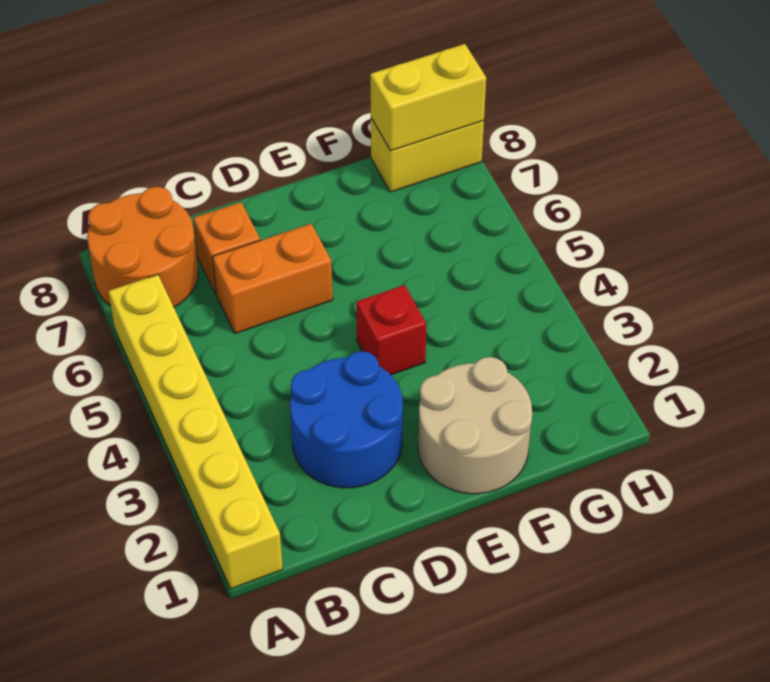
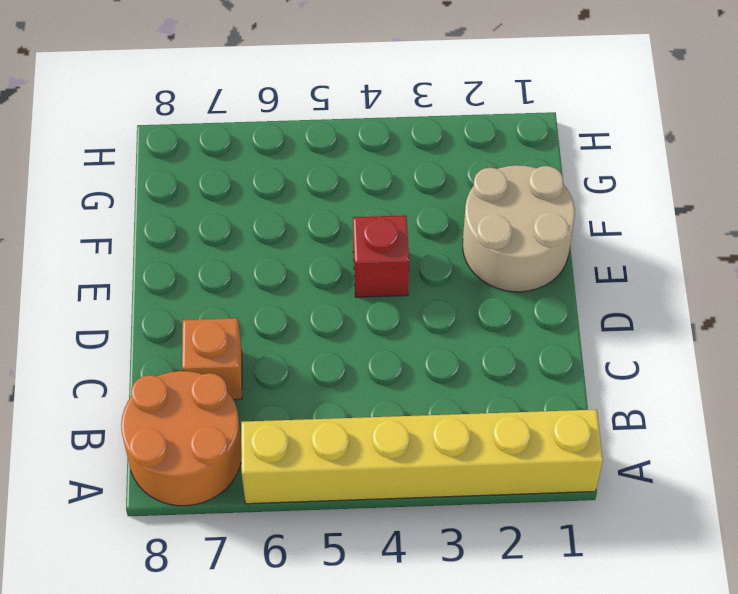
none -> blue round brick C2:D3 level 1
none -> orange brick C6:D6 level 1

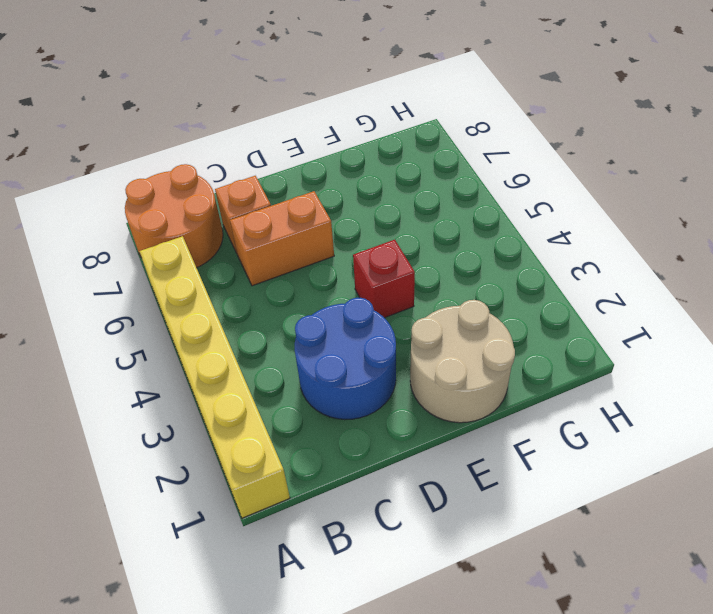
none -> yellow brick G8:H8 level 1
none -> yellow brick G8:H8 level 2

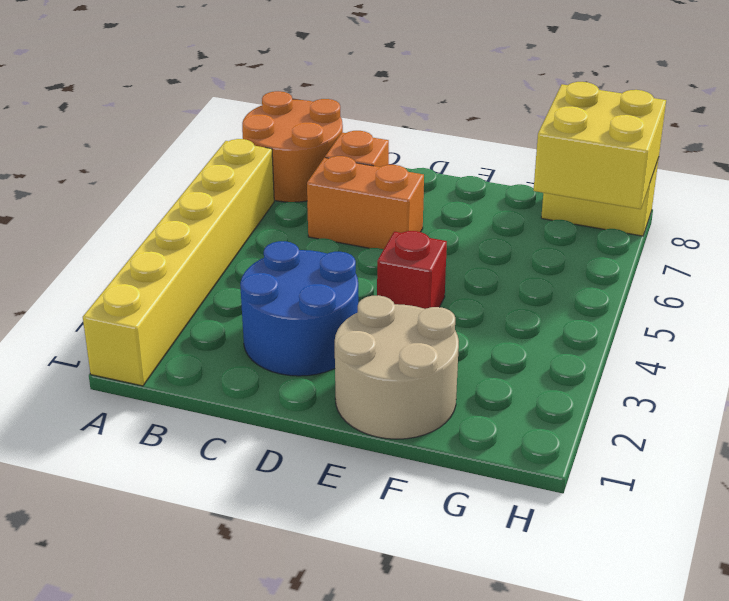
yellow brick G7:H8 level 2 -> yellow brick G8:H8 level 2

